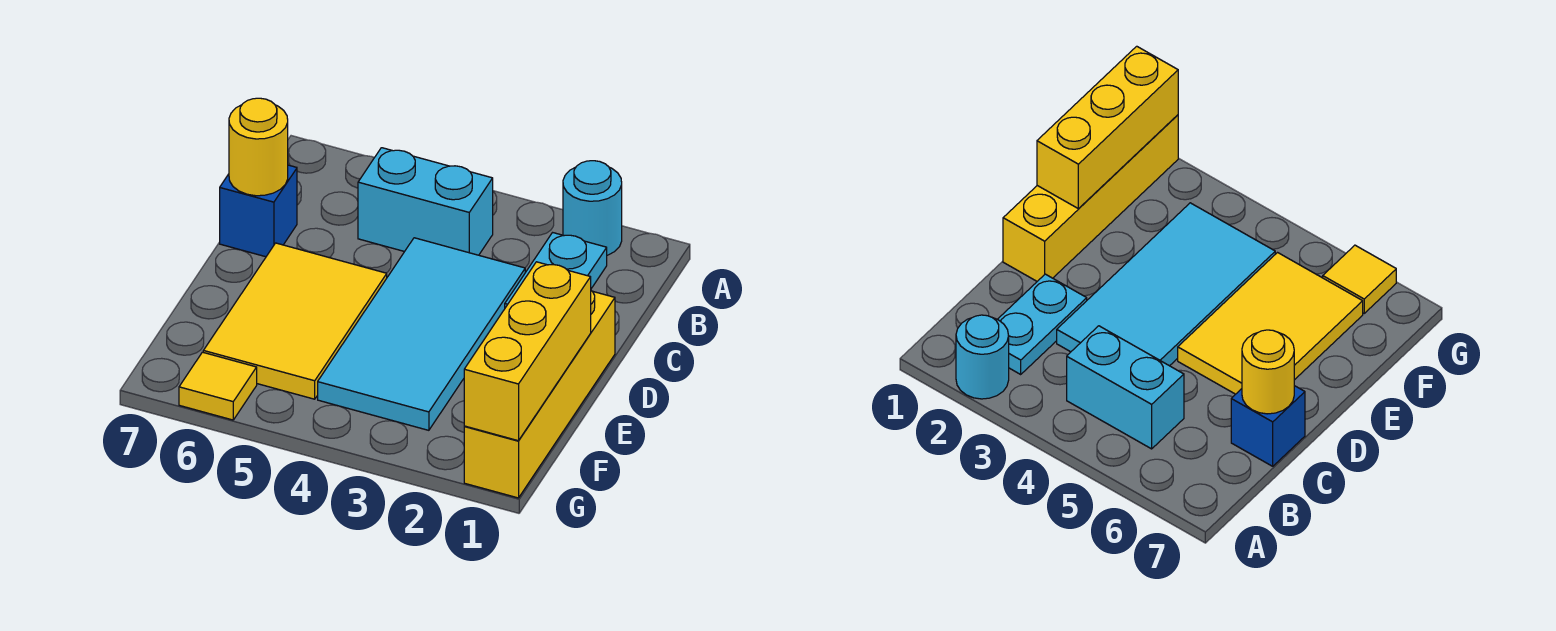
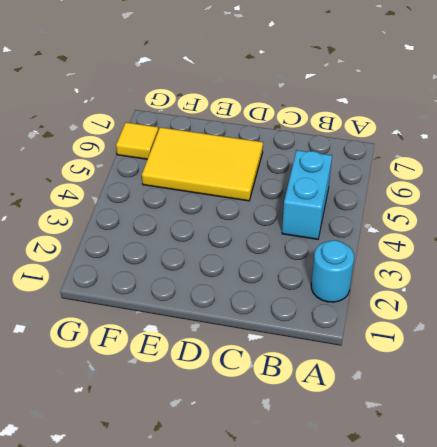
none -> cyan plate B2:C2 level 1
none -> cyan tile C3:F4 level 1

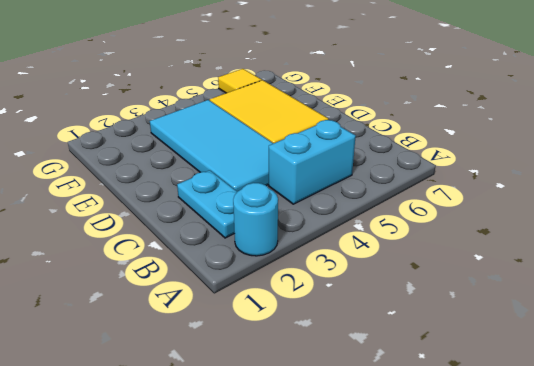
none -> blue brick C7 level 1
none -> yellow brick D1:G1 level 1

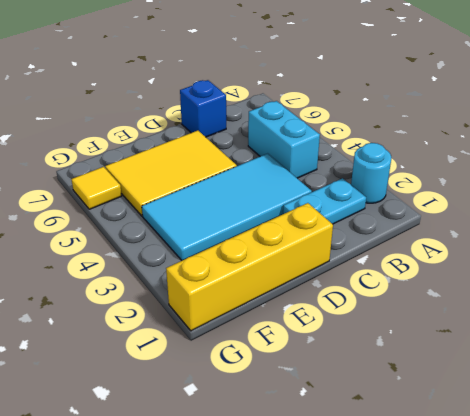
none -> yellow round brick C7 level 2
none -> yellow brick E1:G1 level 2

